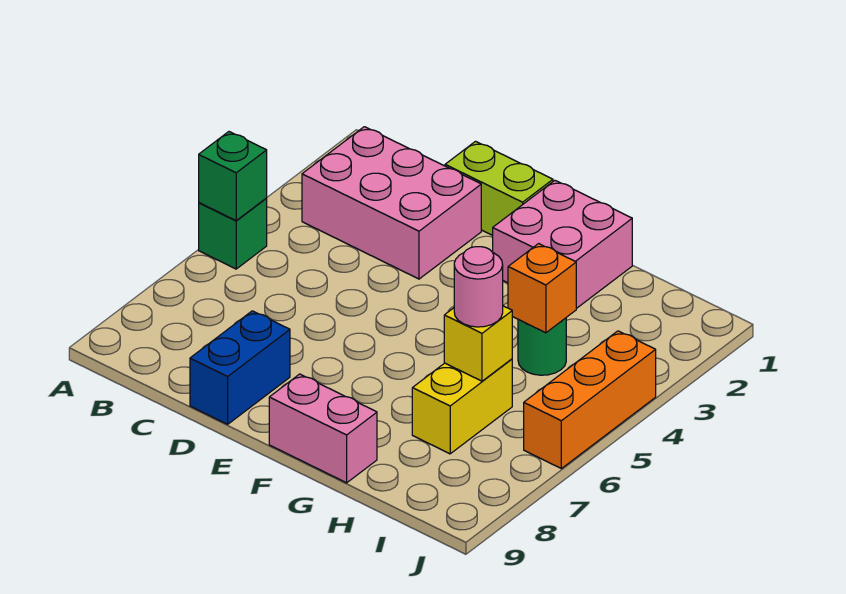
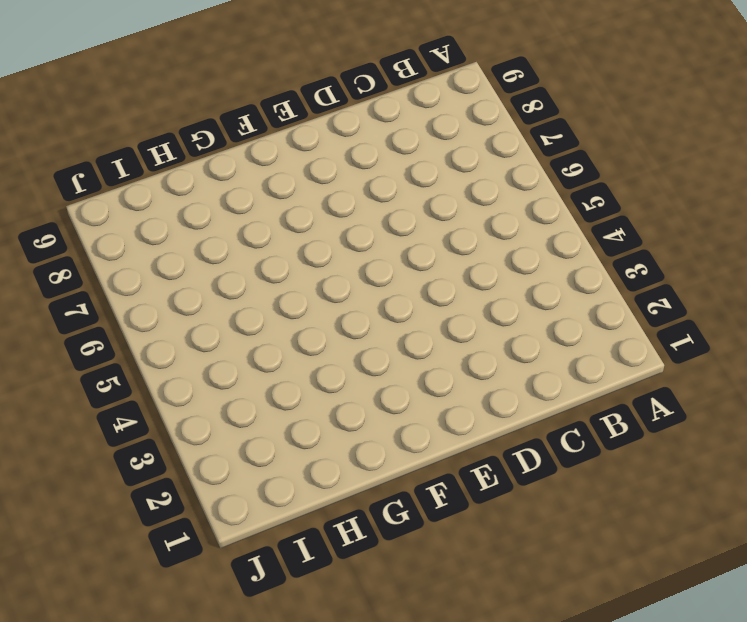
none -> green brick A5 level 1
none -> pink brick B2:D3 level 1
none -> lime brick D1:E1 level 1

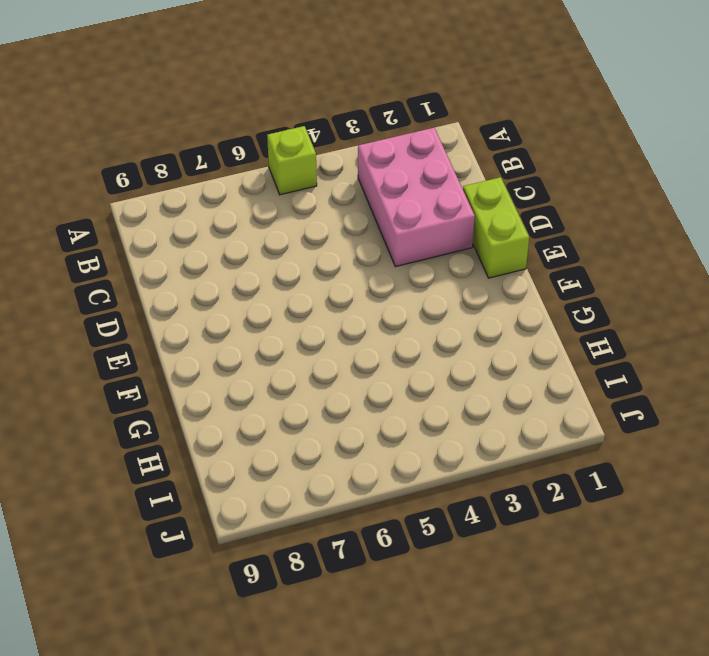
lime brick A5 level 1 -> green brick A5 level 1
none -> blue brick D8:D9 level 1
none -> pink brick F1:G2 level 1
none -> pink brick F9:G9 level 1

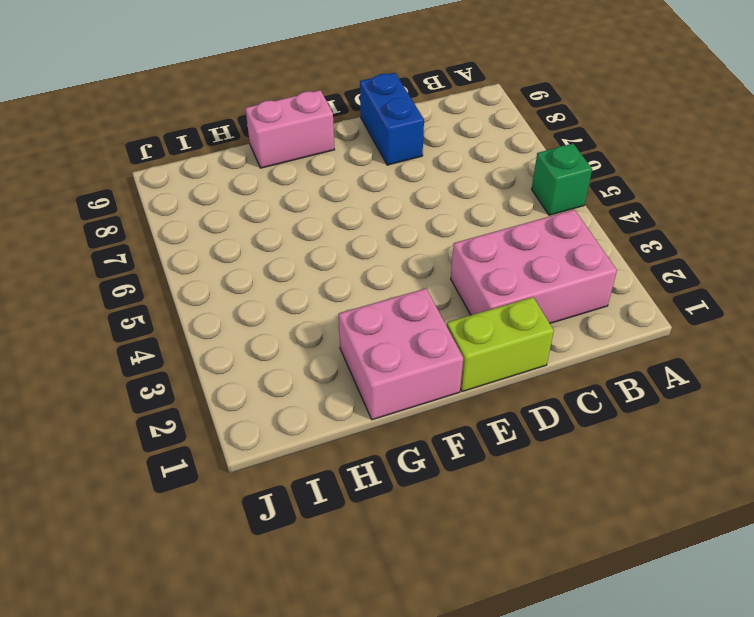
none -> green round brick H4 level 1
none -> yellow brick H6:H7 level 1
none -> orange brick J4:J6 level 1

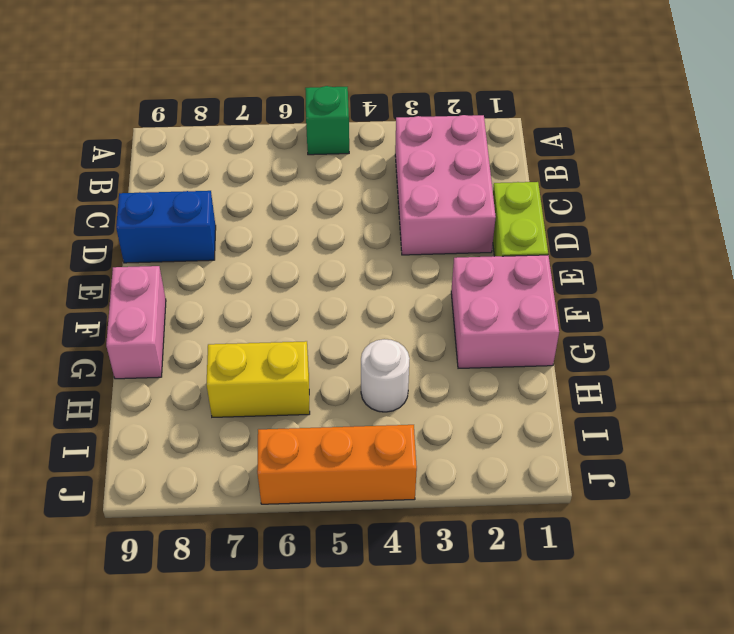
white round brick H4 level 1 -> green round brick H4 level 1
none -> green brick A5 level 2
none -> orange brick H4 level 2
none -> yellow brick H6 level 2

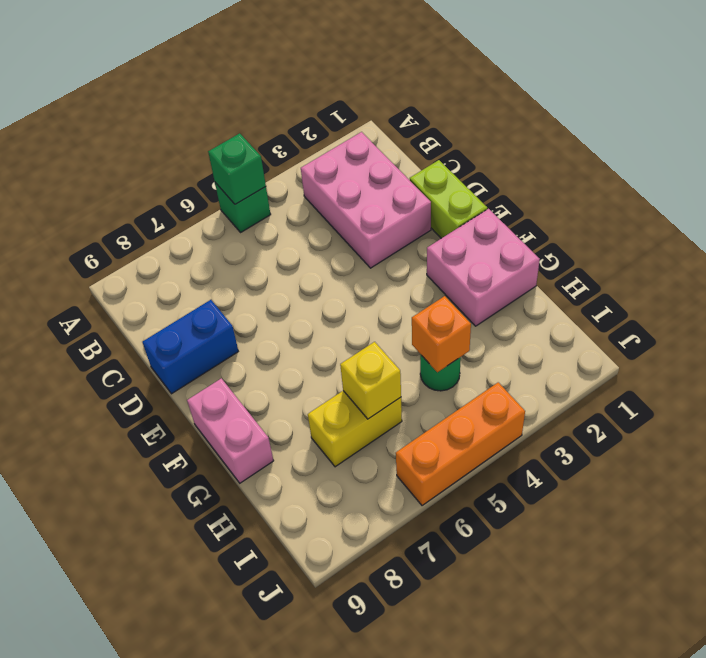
none -> pink round brick H6 level 3

